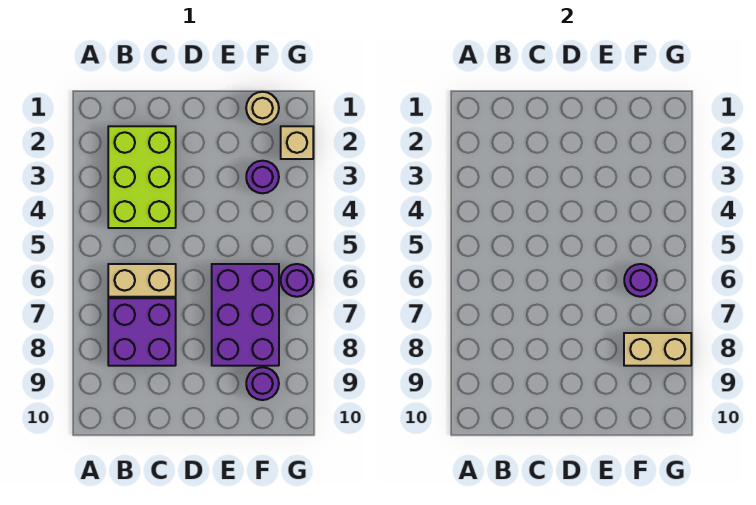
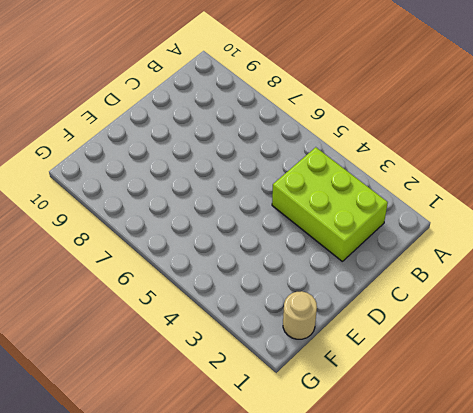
none -> tan brick B6:C6 level 1
none -> purple brick B7:C8 level 1

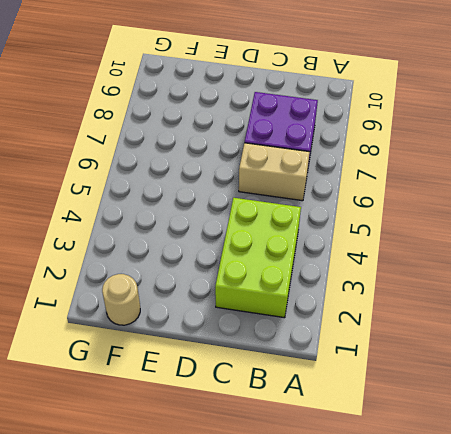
none -> purple brick E6:F8 level 1
none -> purple round brick F3 level 1

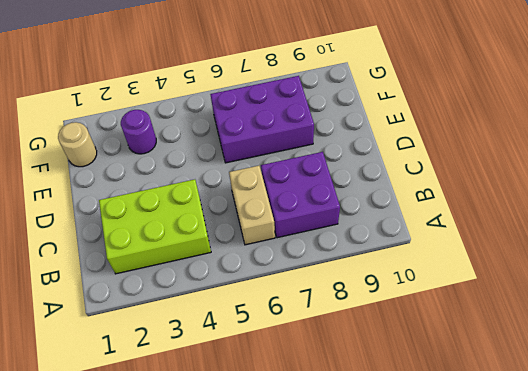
none -> purple round brick F9 level 1
none -> tan brick G2 level 1

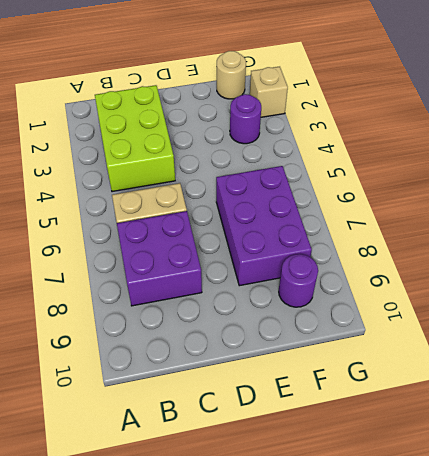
none -> purple round brick G6 level 1
none -> purple round brick F6 level 2

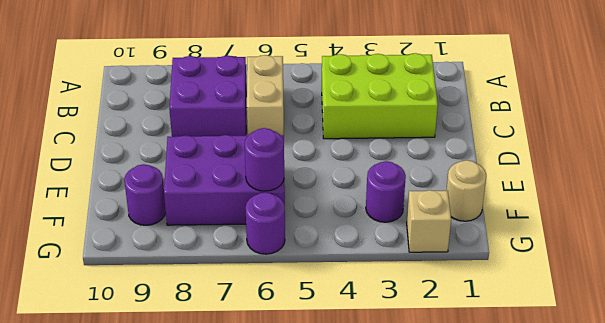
none -> tan brick F8:G8 level 2

